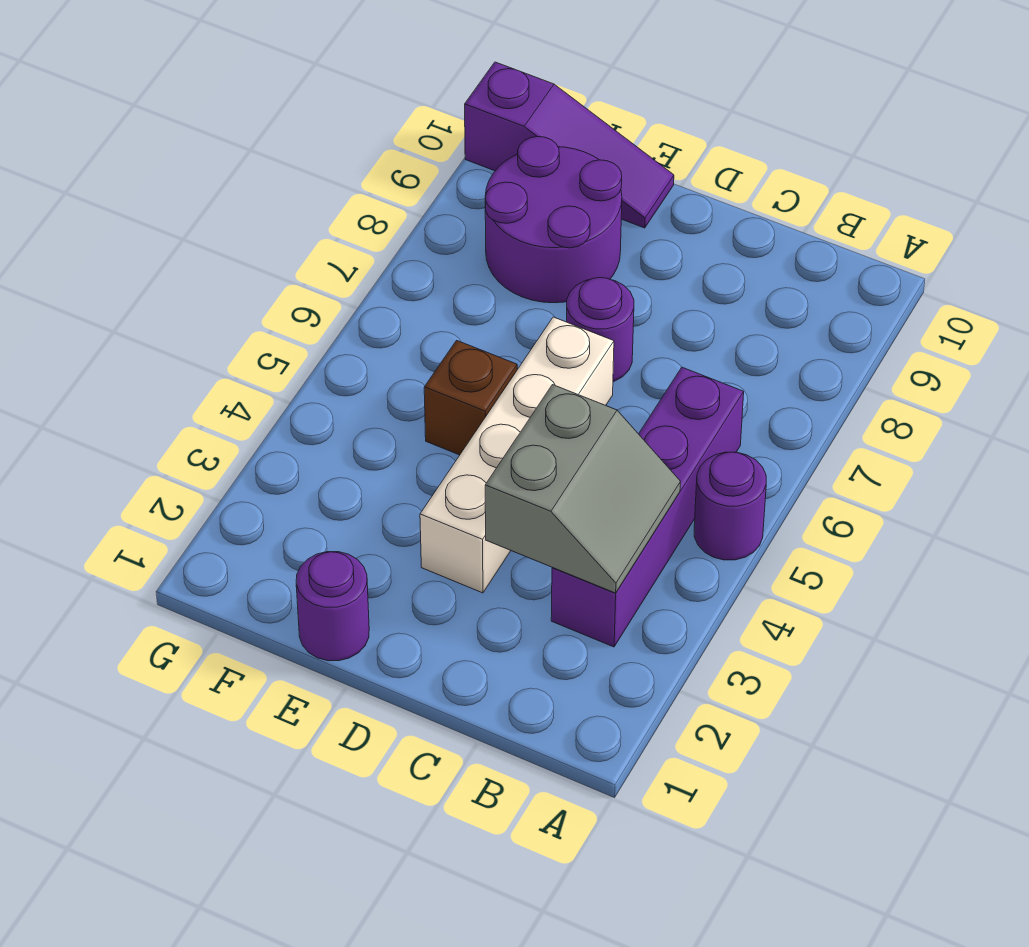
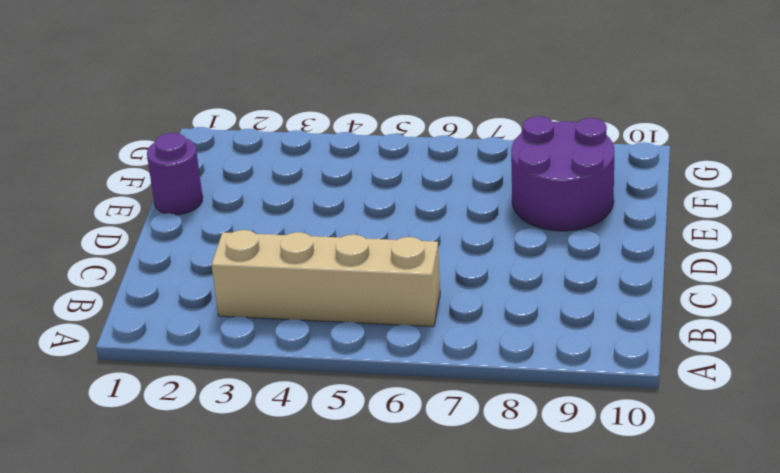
tan brick B3:B6 level 1 -> purple brick B3:B6 level 1
none -> purple round brick A5 level 1
none -> white brick D3:D6 level 1

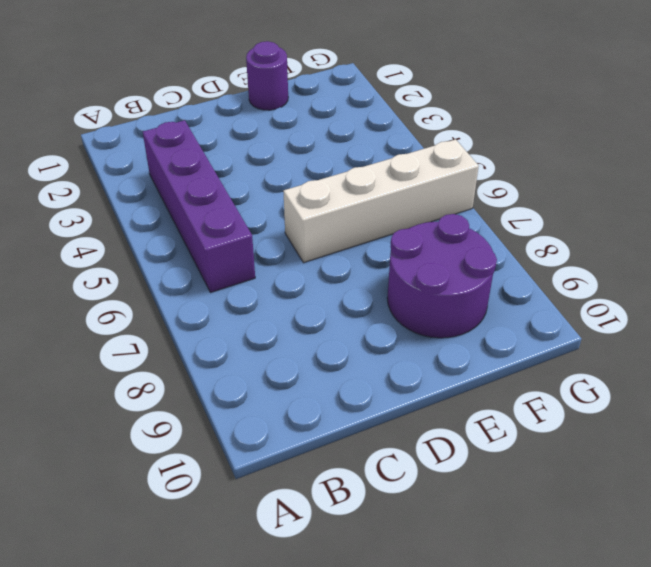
white brick D6:G6 level 1 -> white brick D3:D6 level 1
none -> purple round brick A5 level 1
none -> purple round brick D7 level 1

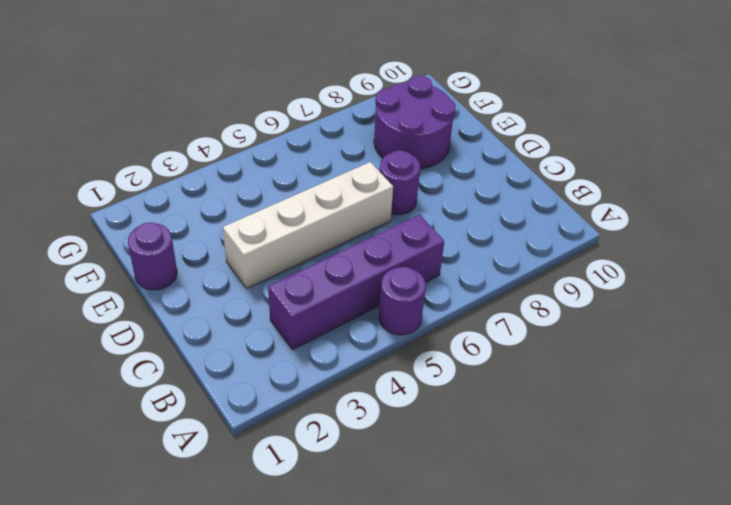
none -> brown brick E5 level 1
none -> purple slope E10:G10 level 1 top G

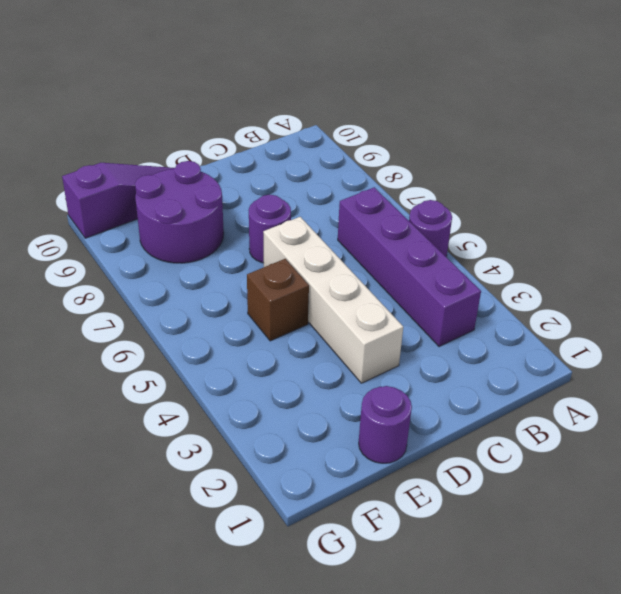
none -> grey slope B3:C4 level 2 top C

